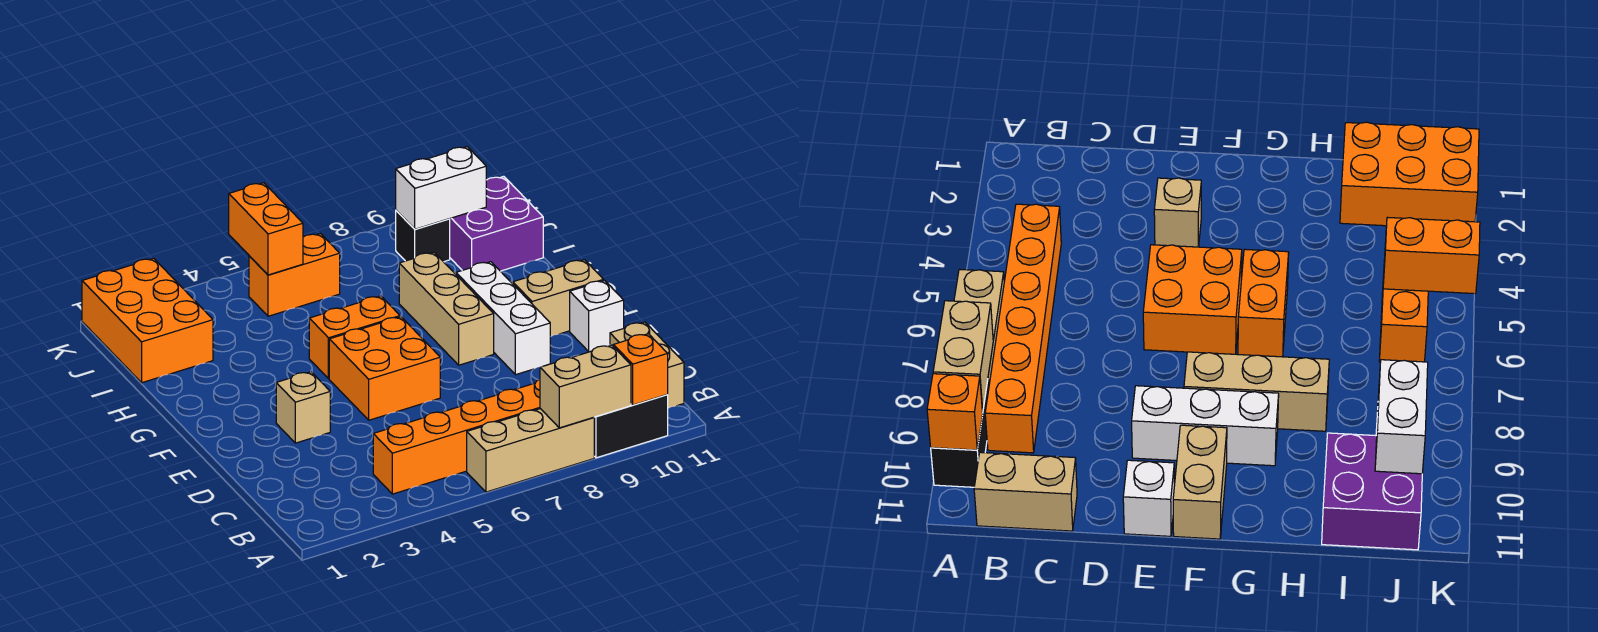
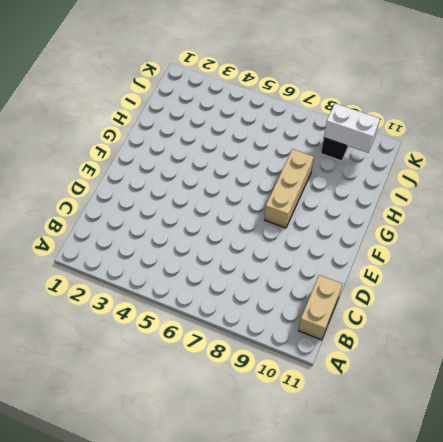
none -> tan brick A6:A8 level 1
none -> black brick A9:A10 level 1
none -> orange brick B4:B9 level 1

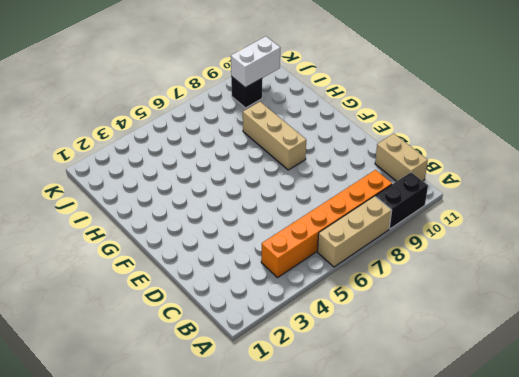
none -> tan brick E3 level 1
none -> orange brick E5:F6 level 1
none -> white brick E9:G9 level 1

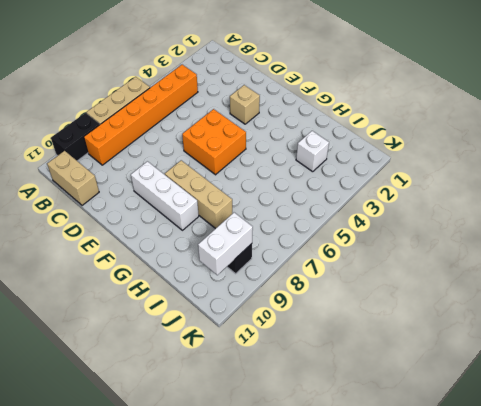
white brick I3 level 1 -> white brick E11 level 1
none -> tan brick F10:F11 level 1
none -> orange brick G5:G6 level 1
none -> orange brick I1:K2 level 1

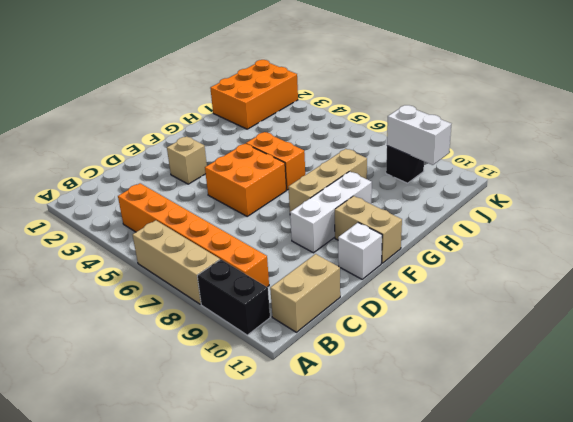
none -> purple brick I10:J11 level 1
none -> orange brick J5:J6 level 1
none -> tan brick A8:A9 level 2

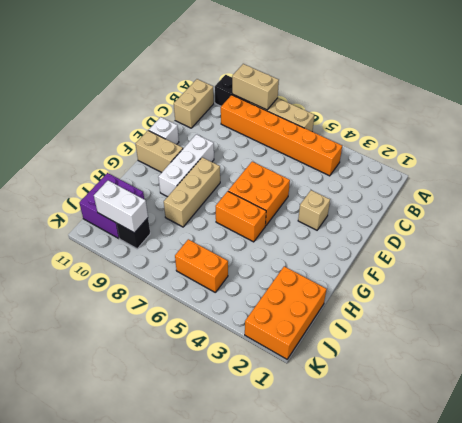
none -> orange brick A10 level 2
none -> orange brick J5:K5 level 2

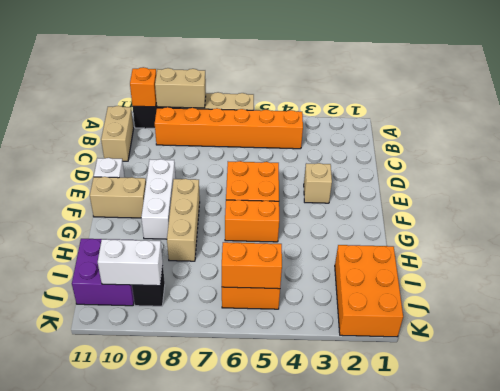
orange brick J5:J6 level 2 -> orange brick J5:K5 level 2

